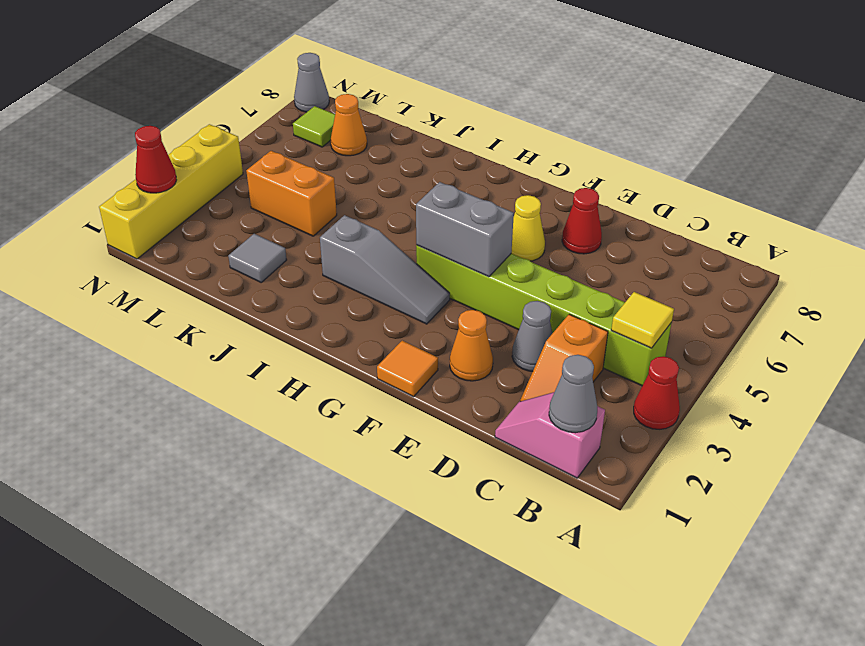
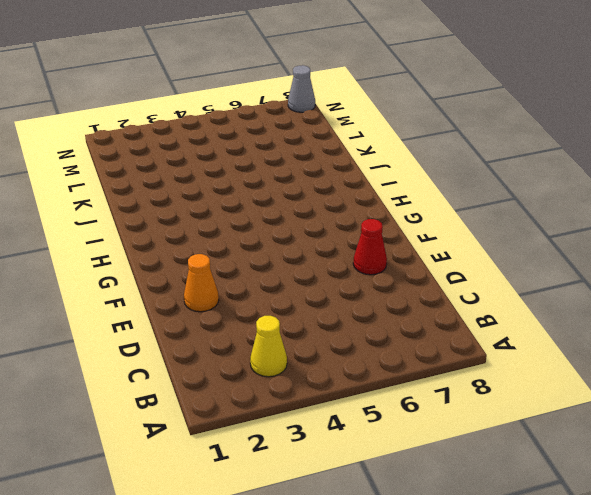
yellow cone B3 level 1 -> yellow cone F6 level 1
none -> red cone A3 level 1
none -> pink slope B1:C1 level 1 top B
none -> lime brick B4:G4 level 1

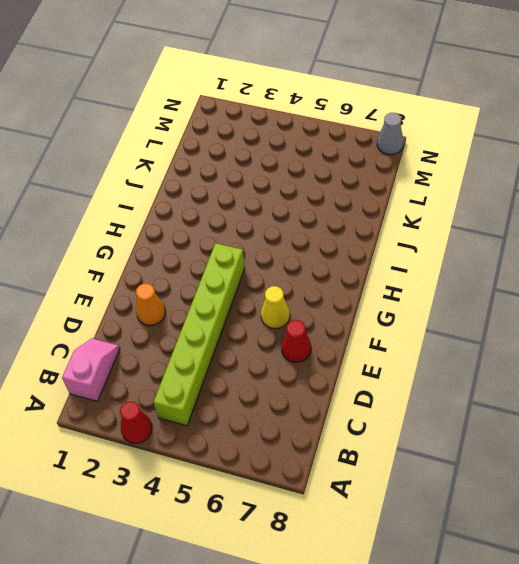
none -> orange slope C2:C3 level 1 top 3
none -> grey cone D3 level 1
none -> orange tile F1 level 1

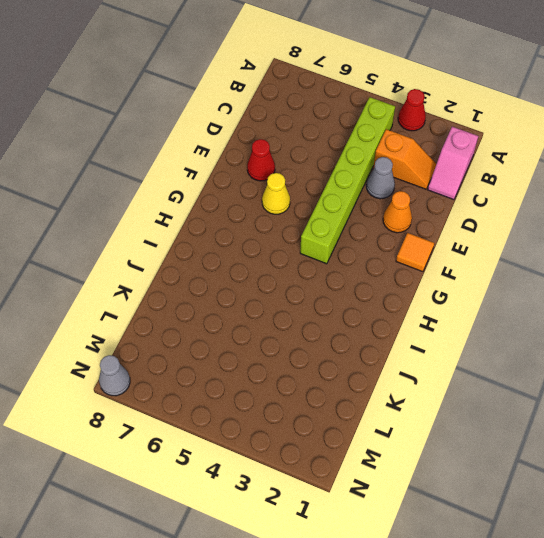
none -> grey slope G3:I3 level 1 top I
none -> grey tile K2 level 1
none -> orange brick K4:L4 level 1

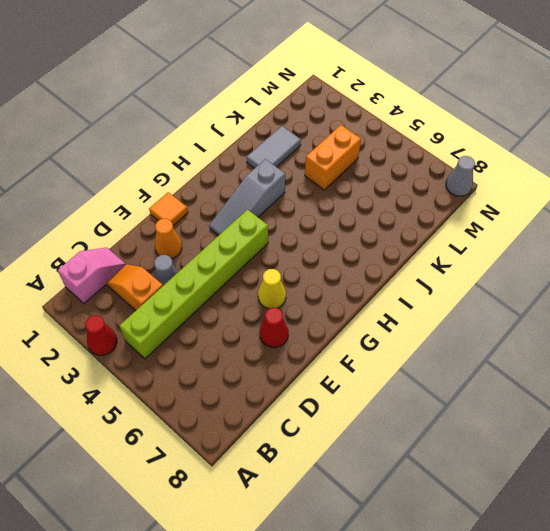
grey tile J2:K2 level 1 -> grey tile K2 level 1
none -> orange cone L7 level 1
none -> lime tile M7 level 1
none -> yellow brick N1:N4 level 1

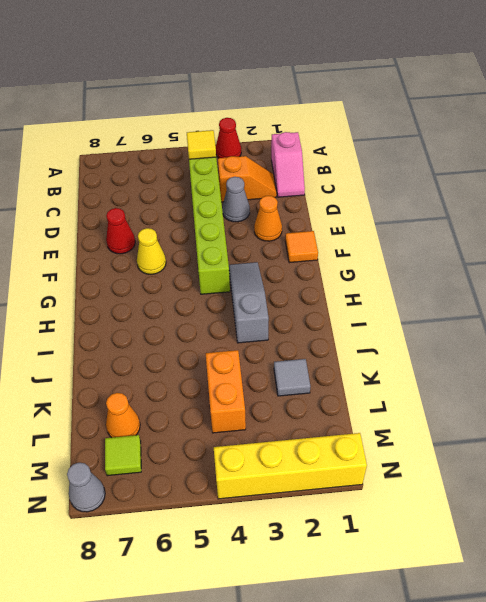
none -> grey cone B1 level 2
none -> grey brick F4:G4 level 2
none -> red cone N2 level 2

